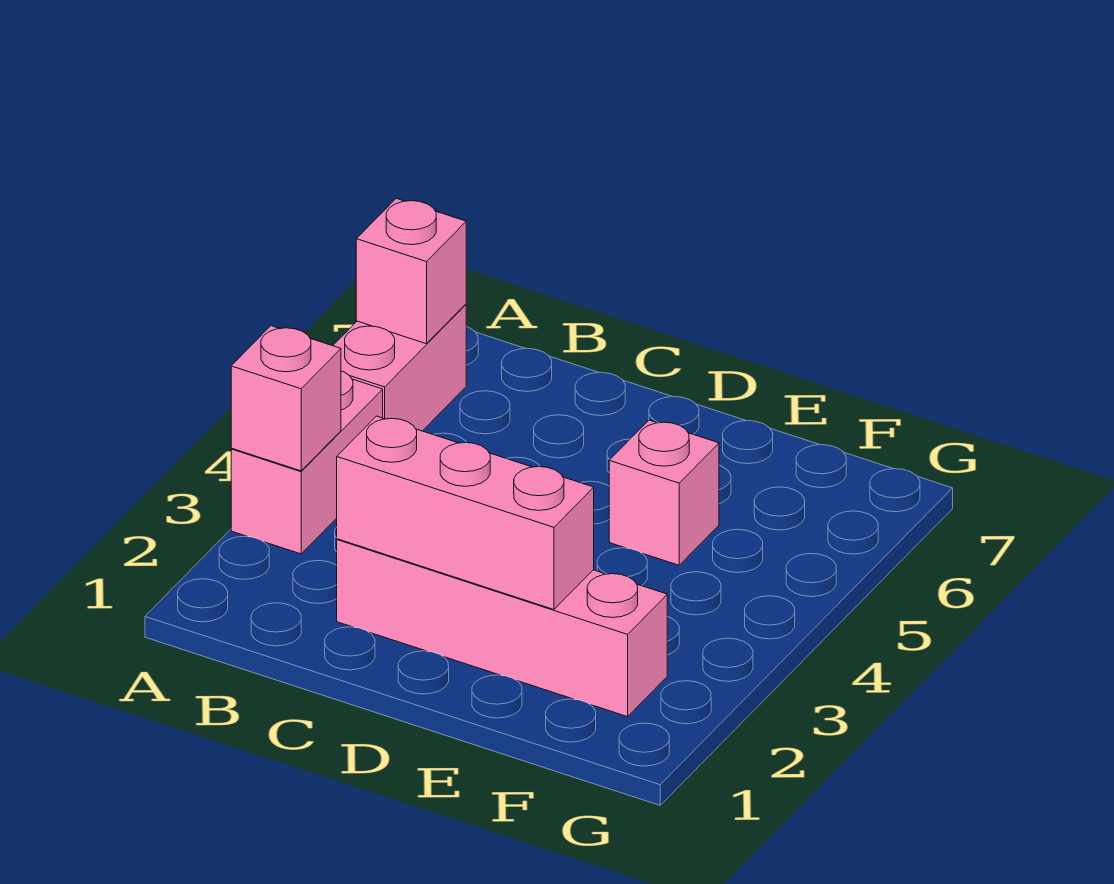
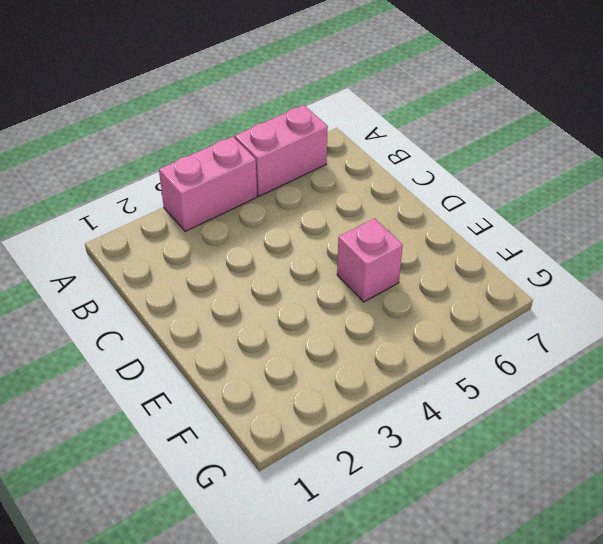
none -> pink brick C2:F2 level 1
none -> pink brick A3 level 2

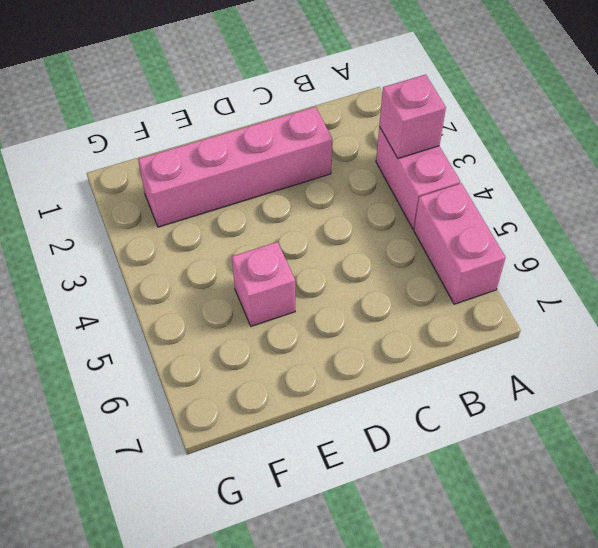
none -> pink brick A6 level 2
none -> pink brick C2:E2 level 2

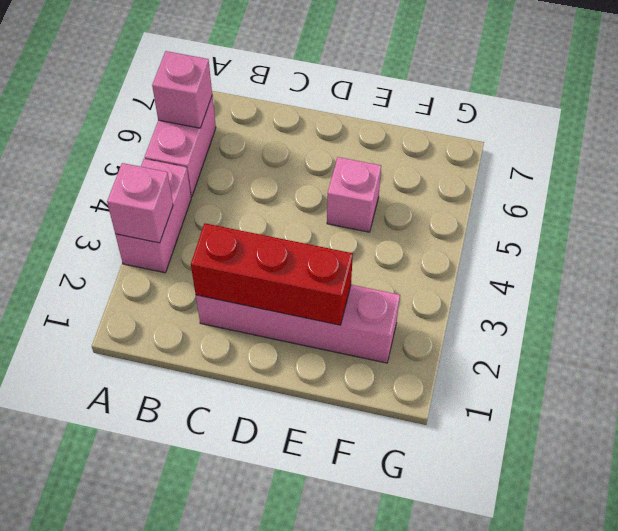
red brick C2:E2 level 2 -> pink brick C2:E2 level 2

